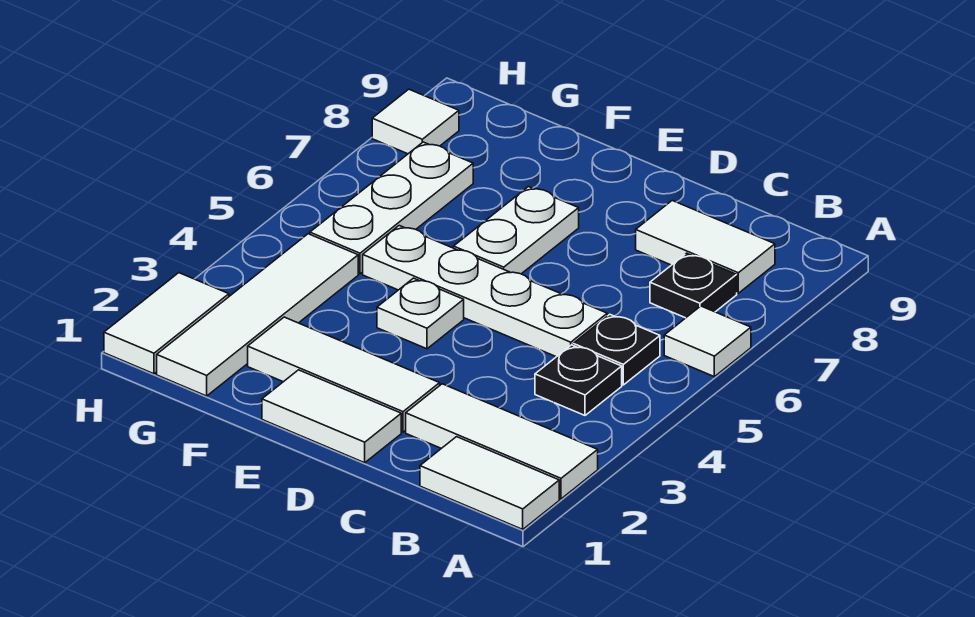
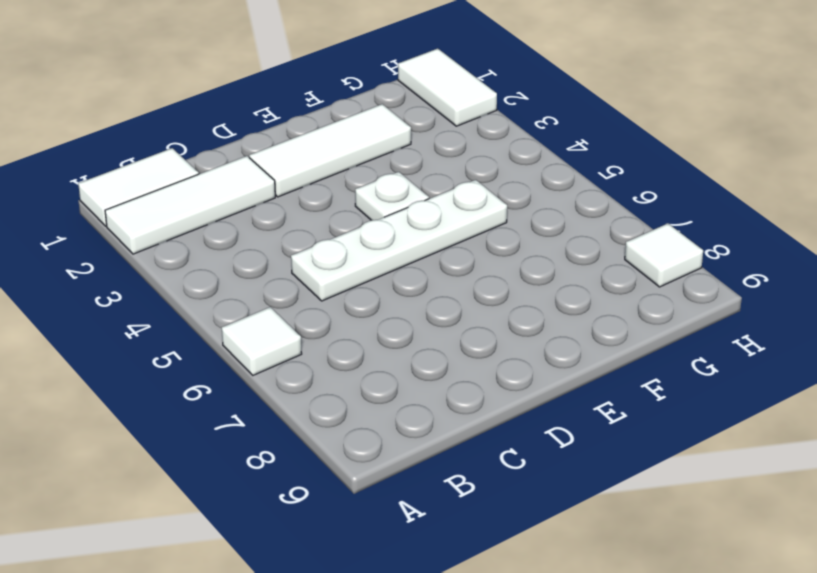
none -> black plate B4 level 1
none -> black plate B5 level 1
none -> black plate B7 level 1

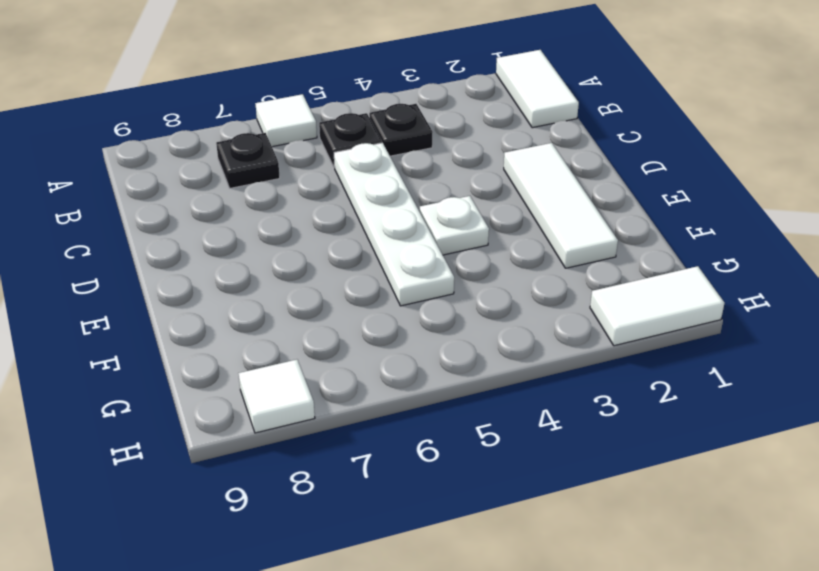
none -> white tile A2:C2 level 1
none -> white tile B8:C8 level 1
none -> white tile D1:E1 level 1

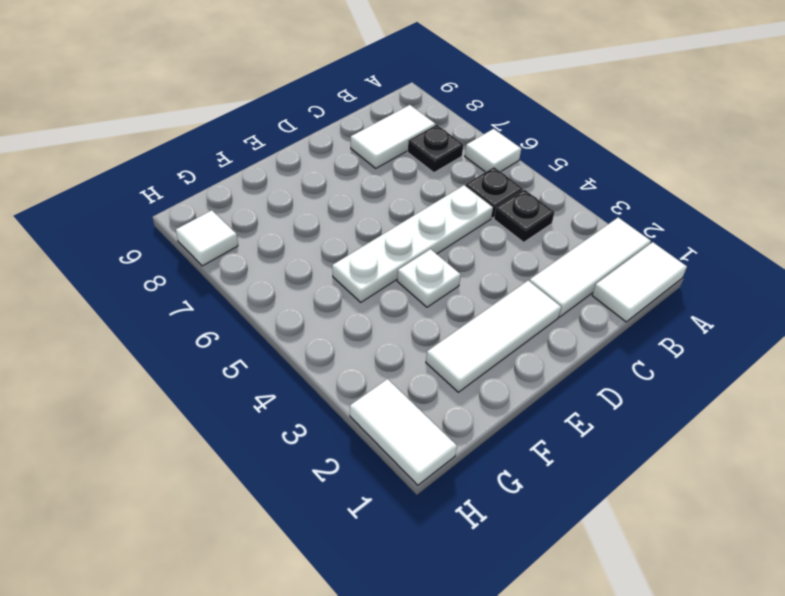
none -> white tile D1:E1 level 1
none -> white plate E6:E7 level 1
none -> white tile G1:G4 level 1

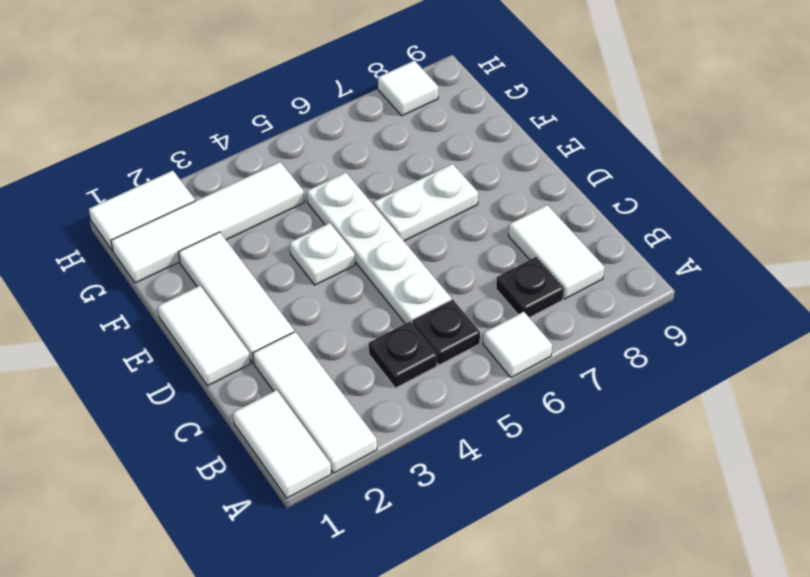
none -> white plate G5:G7 level 1

